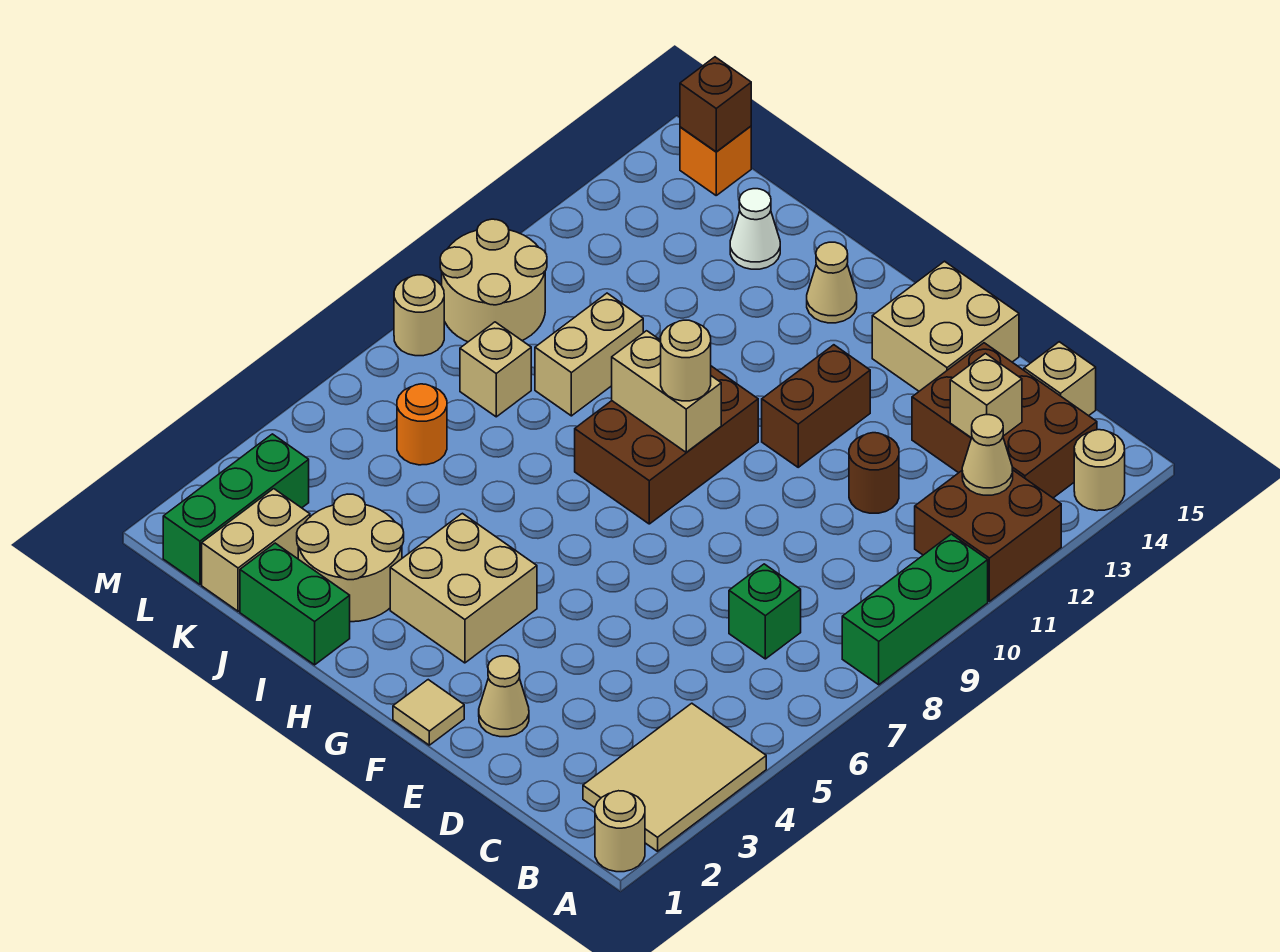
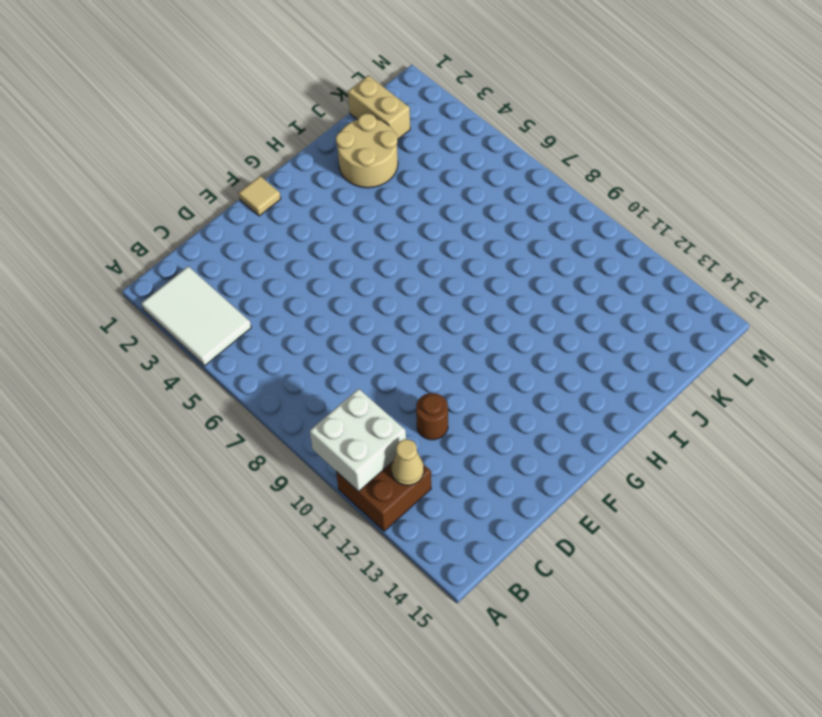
white tile A2:B4 level 1 -> tan tile A2:B4 level 1
white brick A10:B11 level 2 -> none
none -> tan round brick A1 level 1
none -> green brick A8:A10 level 1
none -> tan round brick A14 level 1
none -> brown brick B13:D14 level 1

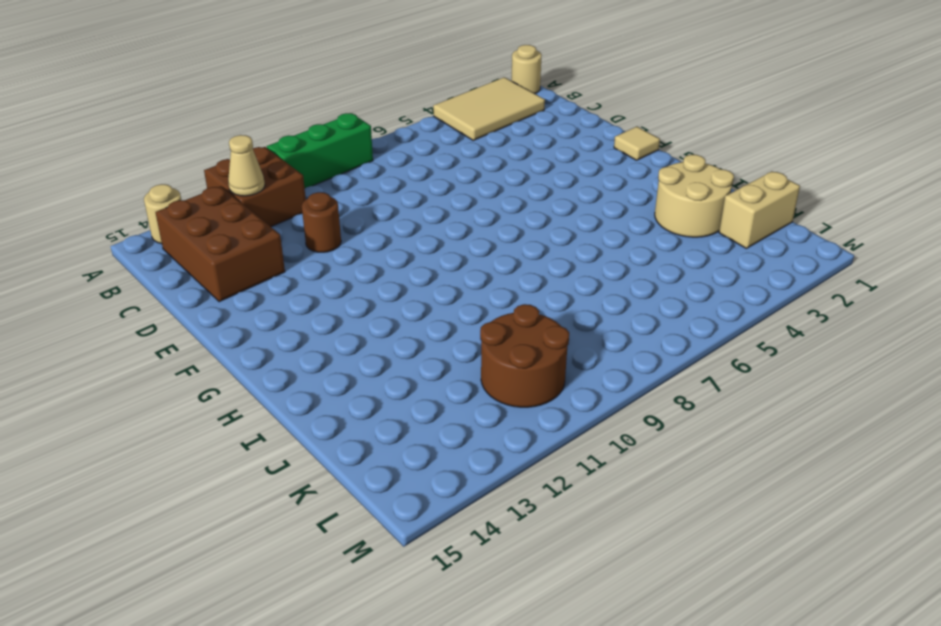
brown round brick K10:L11 level 1 -> tan round brick L9:M10 level 1
none -> green brick C7 level 1
none -> tan brick C15 level 1
none -> tan cone E2 level 1
none -> tan brick E14:F15 level 1

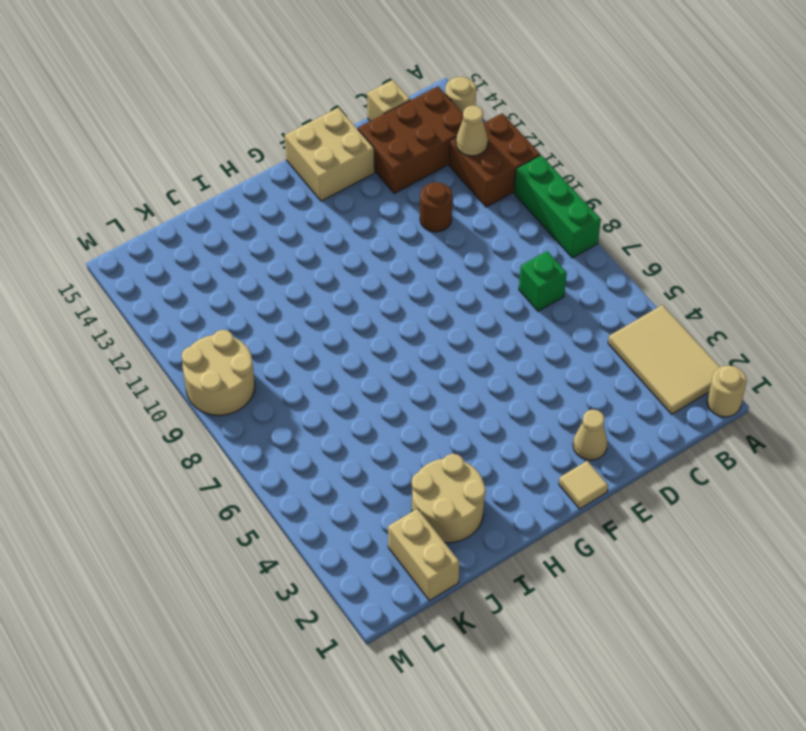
none -> brown brick F11:F12 level 1
none -> tan brick G3:H4 level 1
none -> brown brick G8:H10 level 1
none -> tan cone H14 level 1

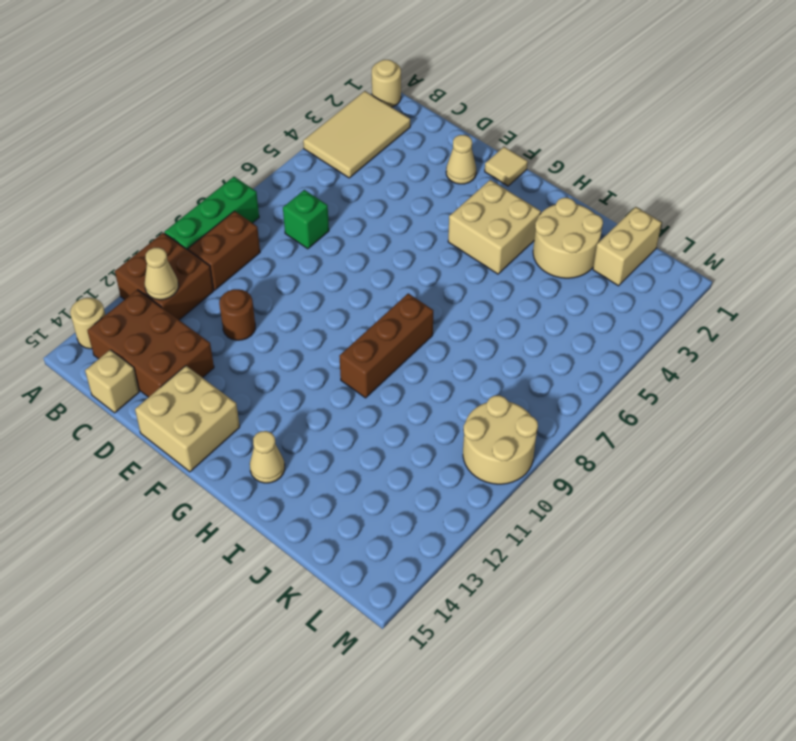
brown brick B9:B10 level 1 -> brown brick F11:F12 level 1
brown brick H8:H10 level 1 -> brown brick G8:H10 level 1
none -> green brick I1:J1 level 1
none -> tan brick J9:J10 level 1
none -> white cone J14 level 1
none -> orange round brick K6 level 1

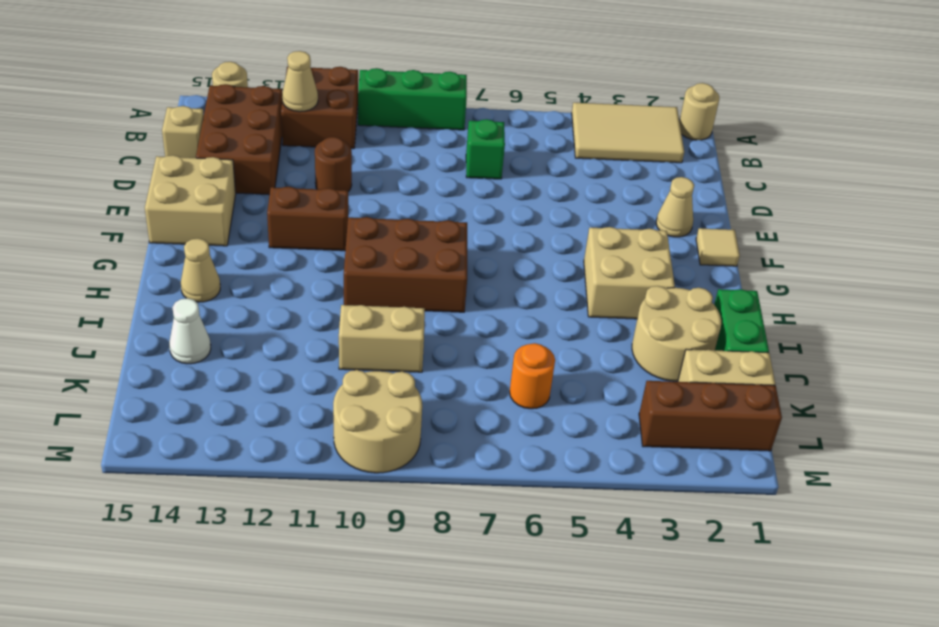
brown brick L1:L3 level 1 -> green brick L1:L3 level 1
none -> tan brick K8 level 1
none -> orange brick L15 level 1
none -> tan round brick M8 level 1
none -> tan brick C13 level 2

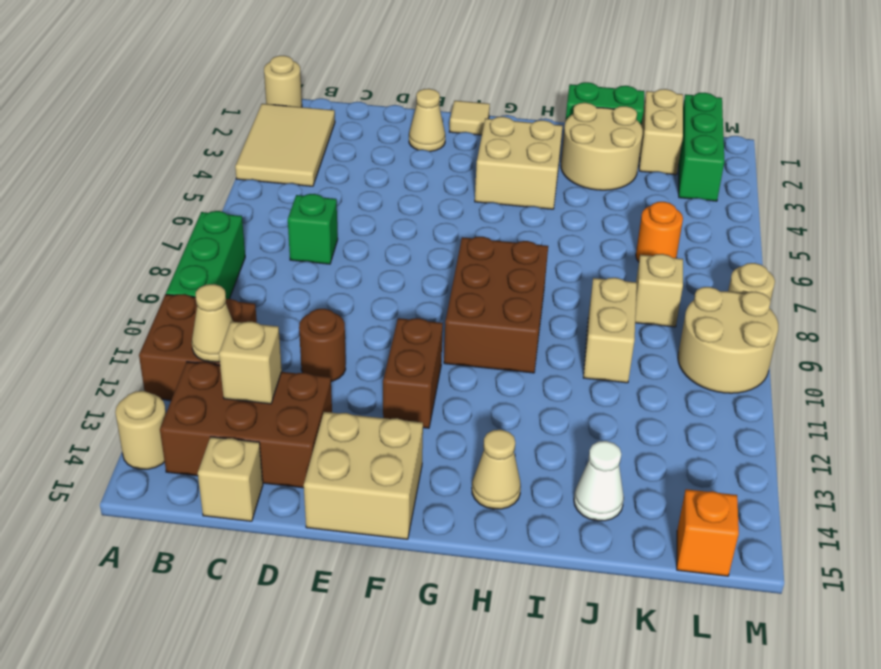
none -> tan brick G9:H9 level 2
none -> brown brick L15 level 2
none -> tan round brick G9 level 3

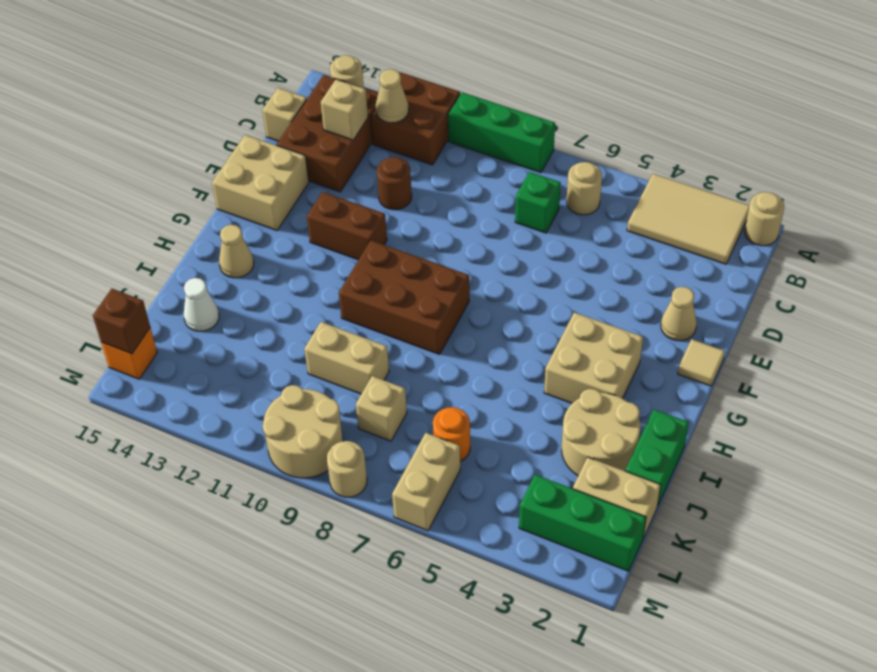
tan round brick B6 level 1 -> tan round brick G9 level 3
tan brick L6:M6 level 1 -> tan brick G9:H9 level 2

